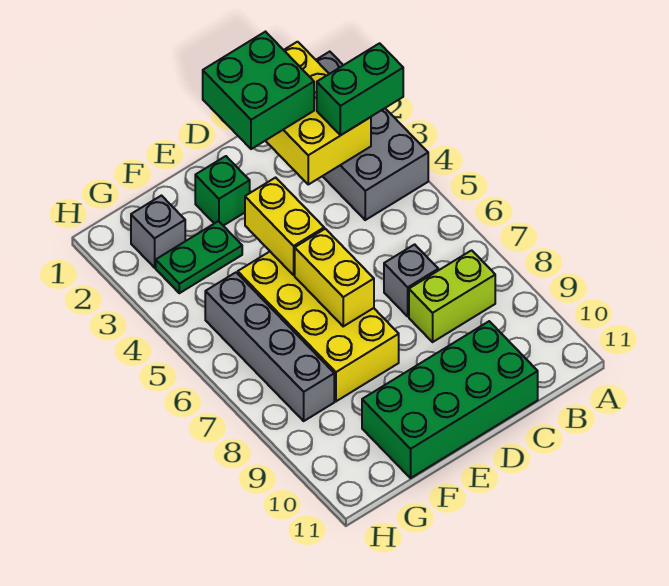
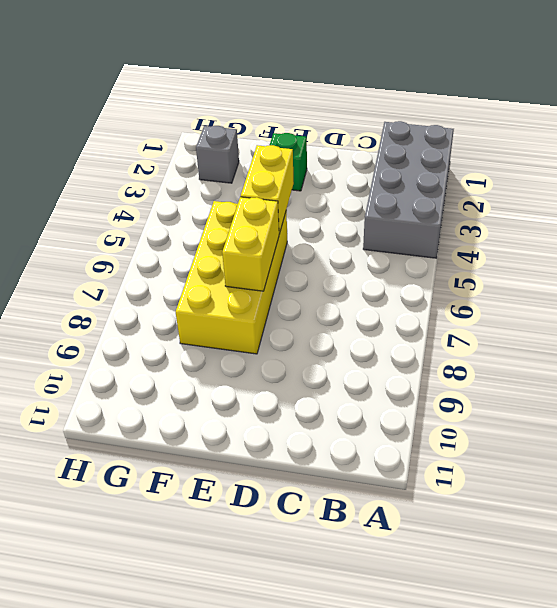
none -> lime brick B8:C8 level 1
none -> grey brick C7 level 1
none -> green brick C10:F11 level 1

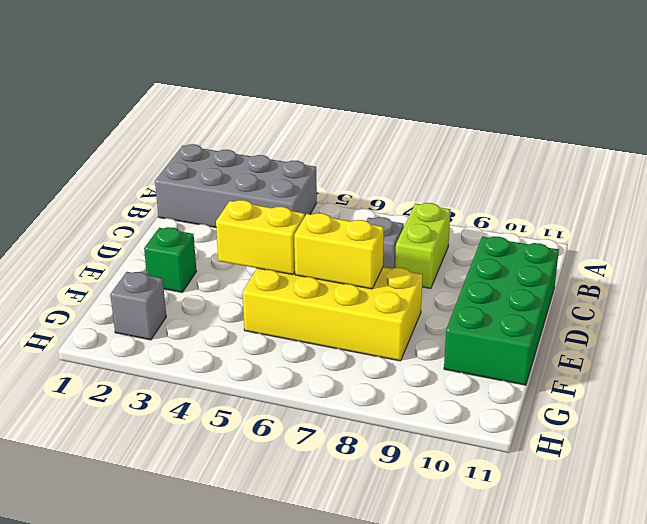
none -> green plate F3:G3 level 1
none -> grey brick G5:G8 level 1
none -> yellow brick B1:C3 level 2

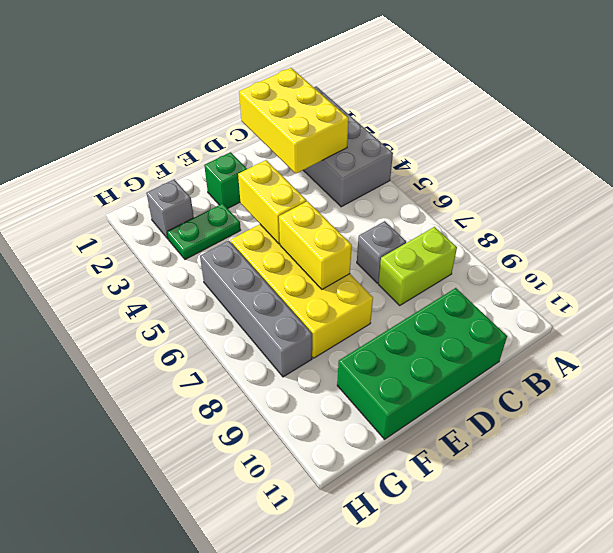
none -> green brick A3:B3 level 3
none -> green brick C1:D2 level 3

